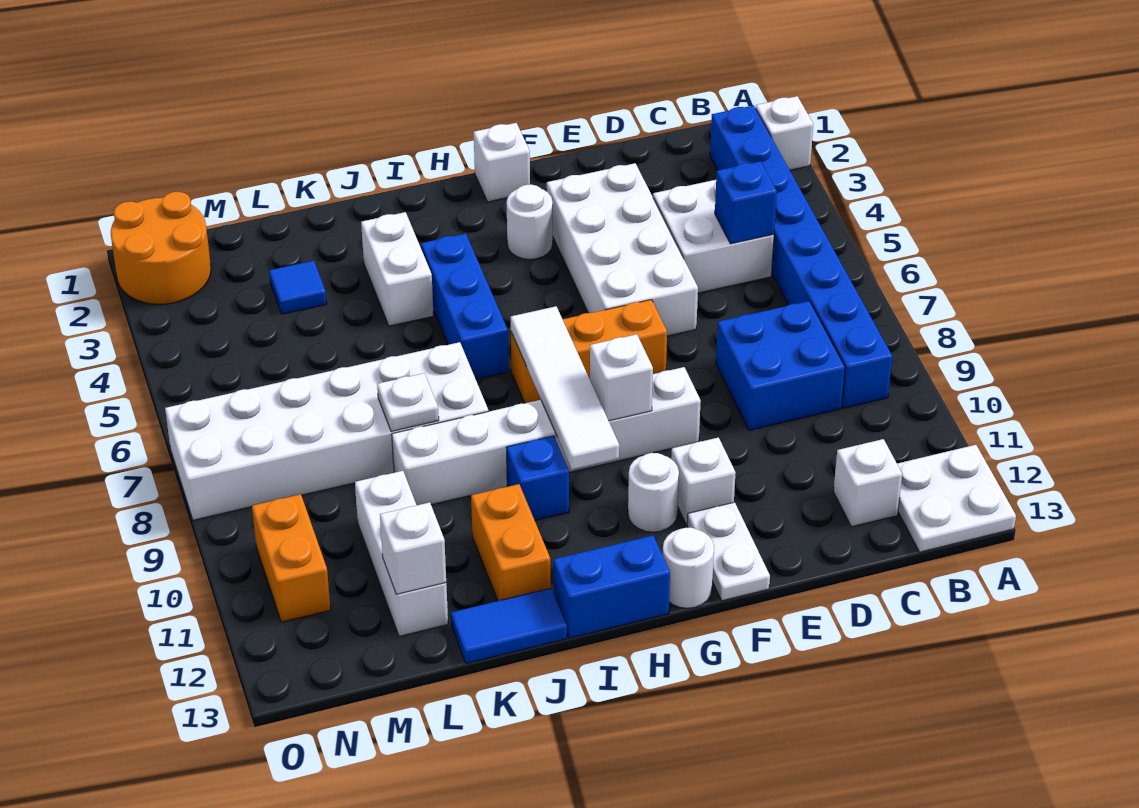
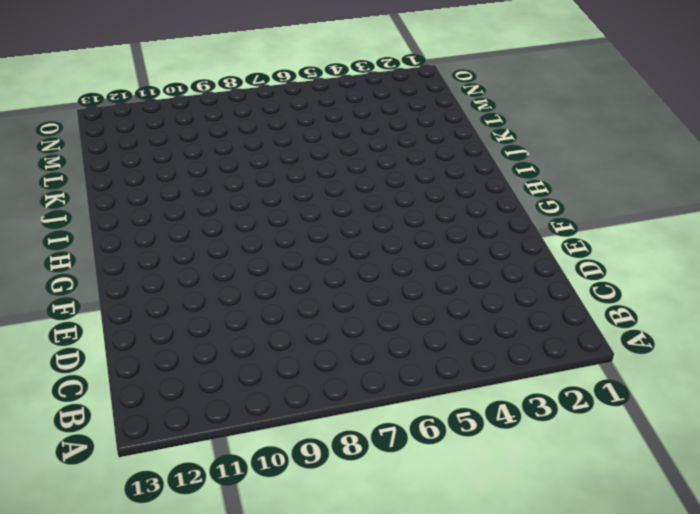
none -> white brick A2 level 1
none -> white plate A12:B13 level 1
none -> blue brick B2:B9 level 1
none -> white brick C4:D5 level 1

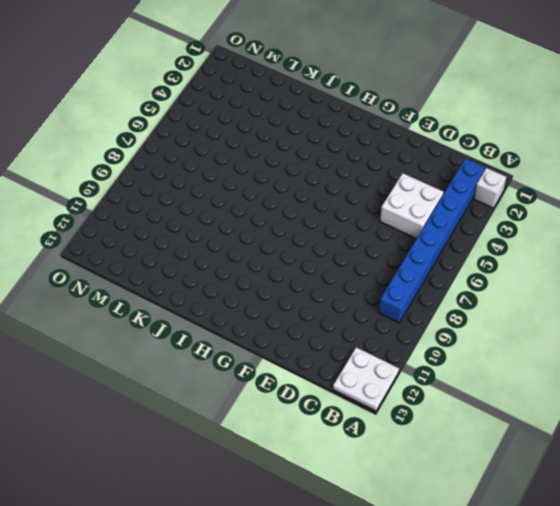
none -> blue brick C8:D9 level 1
none -> white brick C12 level 1
none -> white brick E3:F6 level 1
none -> orange brick F7:H7 level 1

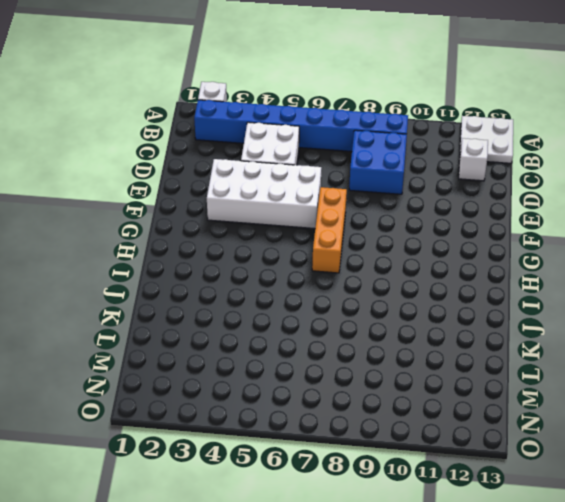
none -> white brick F9:K9 level 1
none -> white brick F11 level 1
none -> white plate F12:F13 level 1
none -> white brick G1 level 1

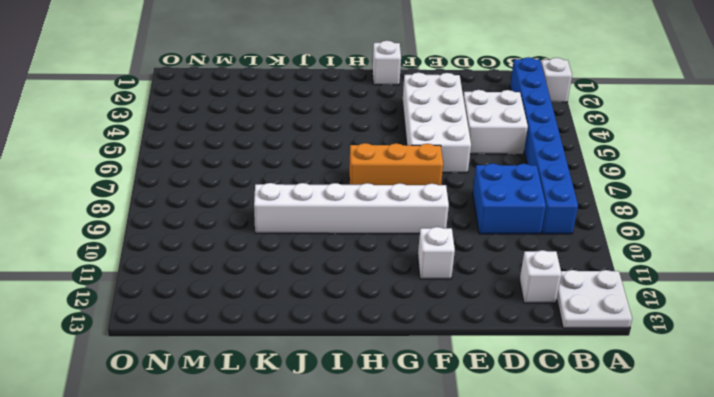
none -> white plate F12:F13 level 1
none -> white round brick G3 level 1
none -> white round brick G11 level 1
none -> white round brick G13 level 1

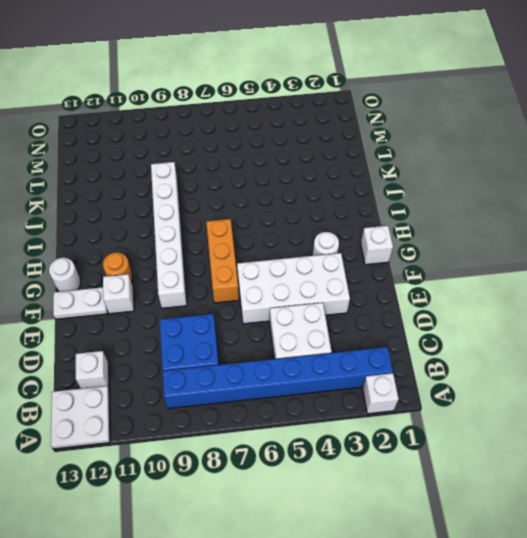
orange round brick G11 level 1 -> white round brick G11 level 1
none -> blue brick H13:I13 level 1
none -> blue brick I4:I6 level 1
none -> blue brick I10 level 1
none -> white brick J3:J4 level 1

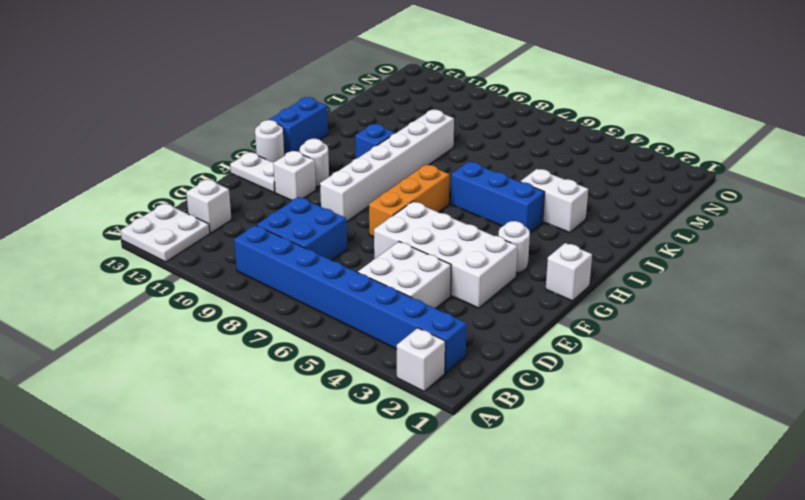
none -> white brick J7:O8 level 1
none -> orange brick J11:J12 level 1
none -> blue tile J13:K13 level 1
none -> blue tile L3 level 1

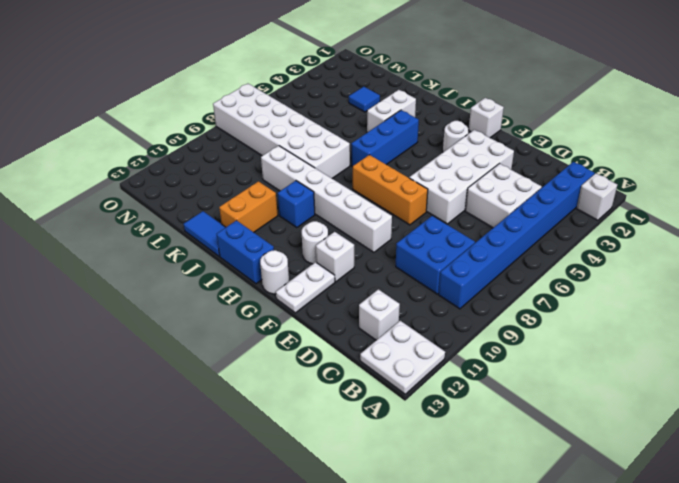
none -> white brick L10:L12 level 1
none -> orange round brick N1:O2 level 1
none -> orange brick N10:N11 level 1
none -> blue brick C5 level 2

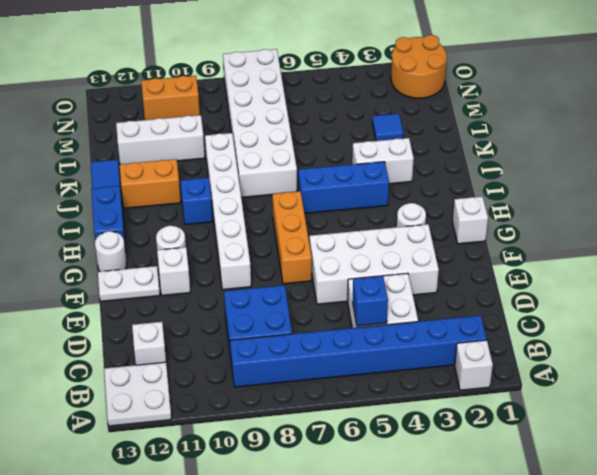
none -> white brick G9 level 2
none -> white tile H7:H10 level 2
none -> white plate K8 level 2
none -> white brick L12 level 2

